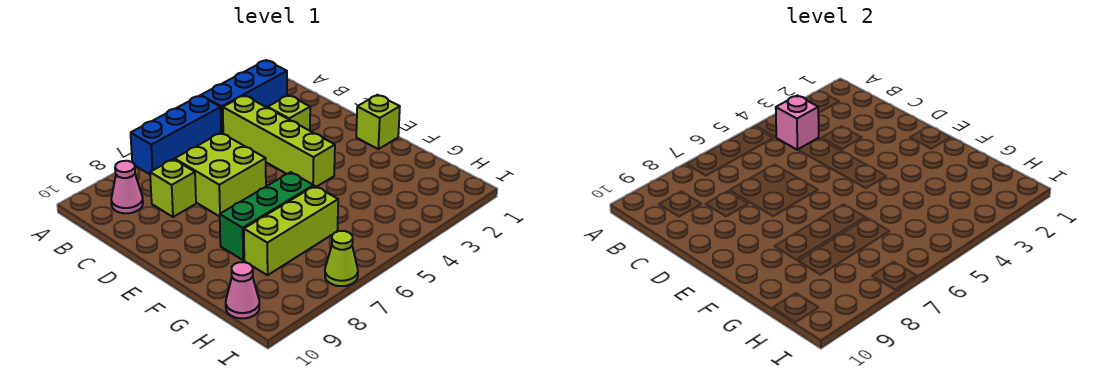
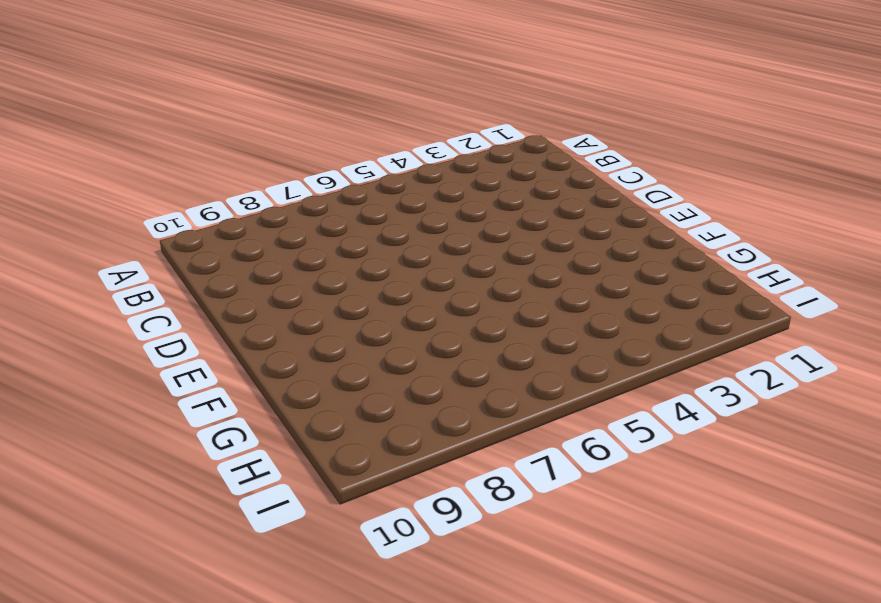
none -> blue brick A2:A4 level 1
none -> blue brick A5:A7 level 1
none -> lime brick B4:E4 level 1

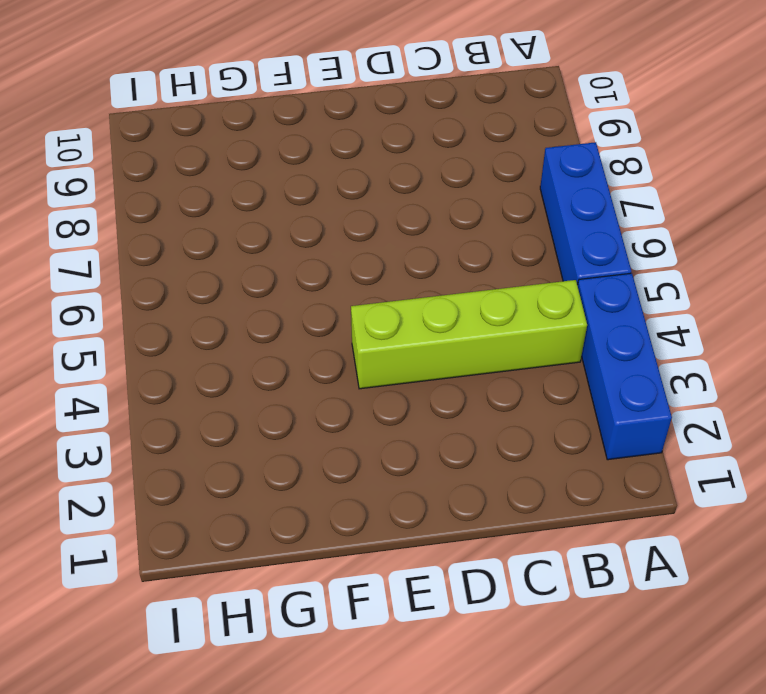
none -> pink cone B9 level 1
none -> lime brick C3 level 1
none -> lime brick C6:D7 level 1

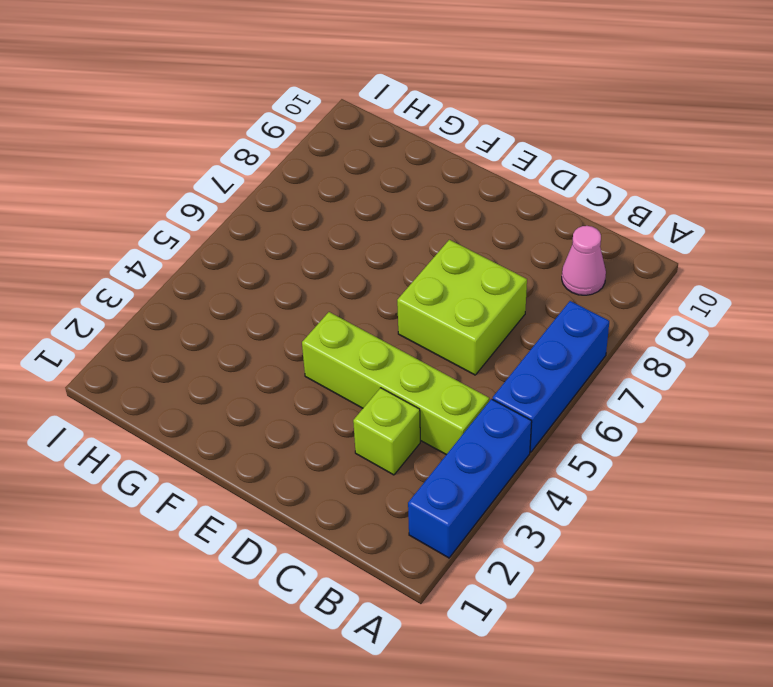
none -> lime brick C8 level 1
none -> lime brick E1 level 1
none -> green brick F6:F8 level 1

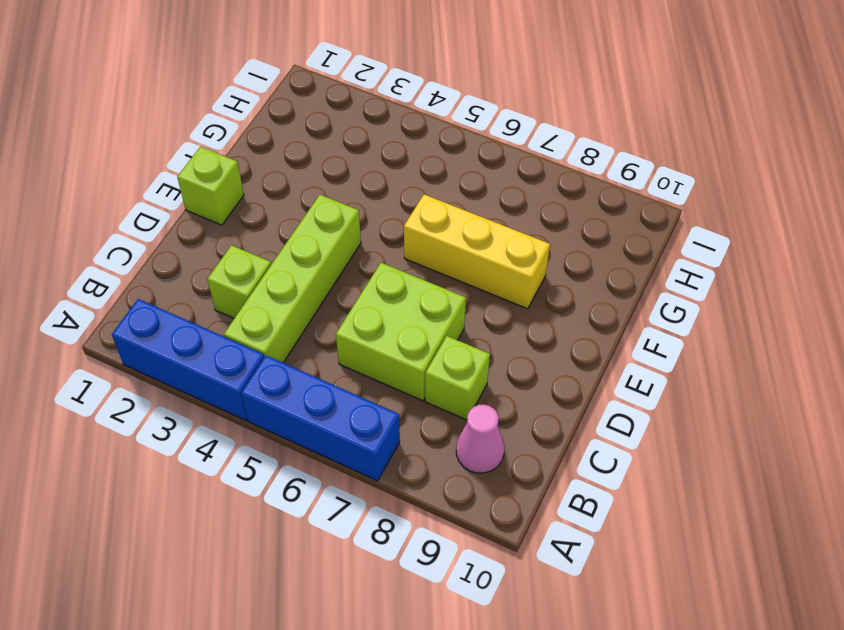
yellow brick F6:F8 level 1 -> green brick F6:F8 level 1
none -> lime brick G6:G8 level 1
none -> pink cone H10 level 1
none -> lime cone I7 level 1

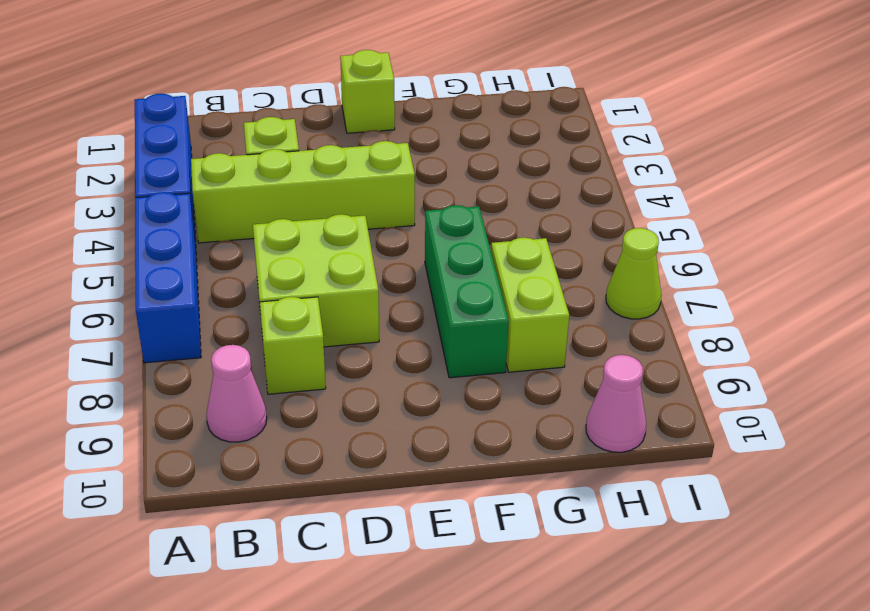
lime brick G7:G8 level 1 -> lime brick G6:G8 level 1
none -> pink brick B4 level 2

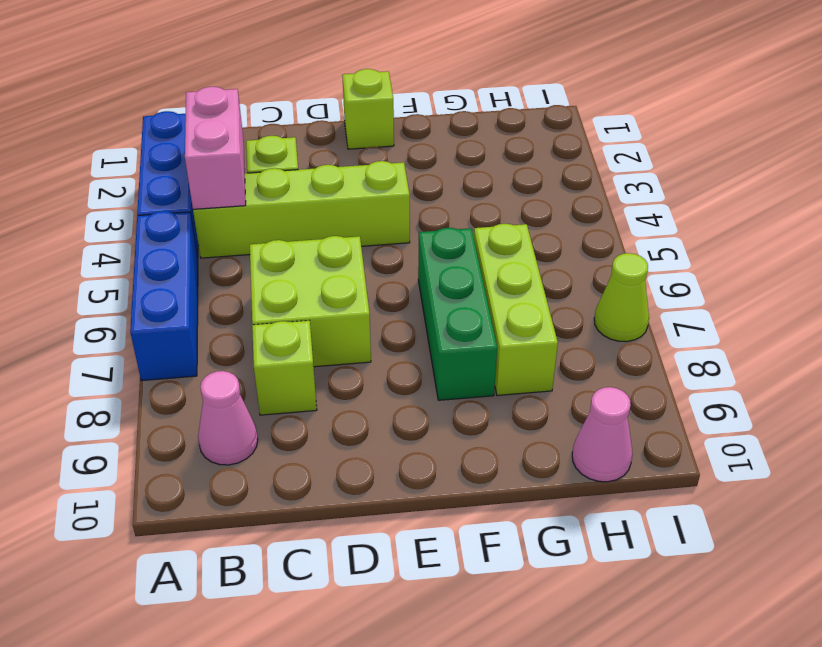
pink brick B3:B4 level 2 -> pink brick B4 level 2

